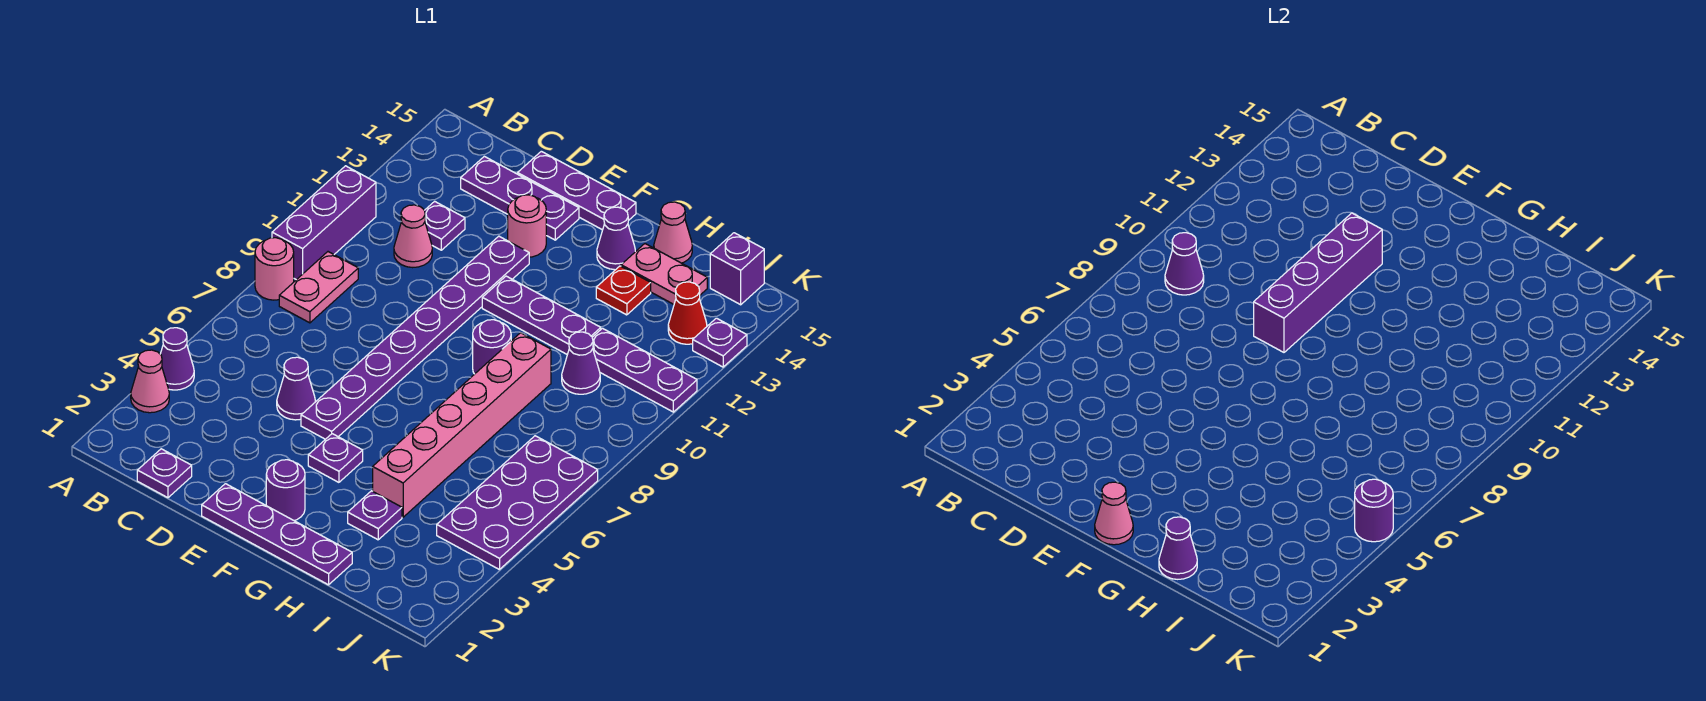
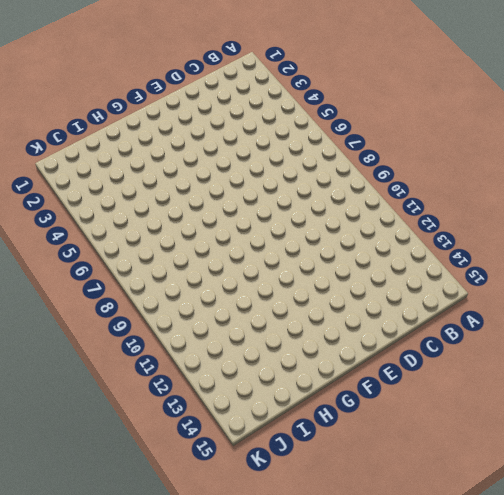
none -> pink cone A3 level 1
none -> purple cone A4 level 1
none -> pink round brick A8 level 1
none -> purple brick A9:A11 level 1

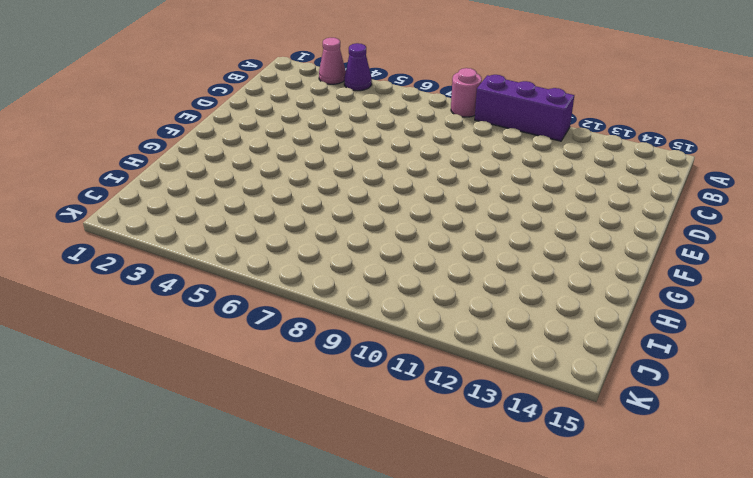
none -> pink plate B8:B9 level 1
none -> purple plate C1 level 1
none -> pink cone C11 level 1
none -> purple plate C12 level 1

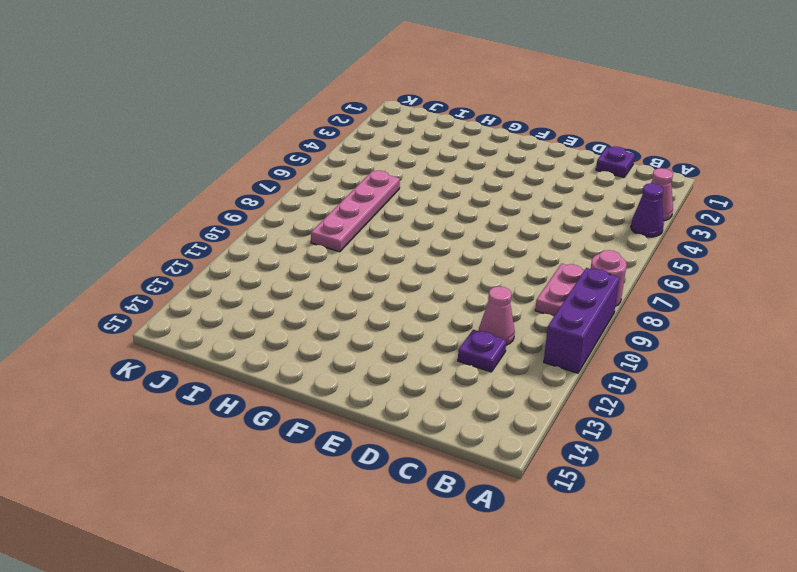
pink plate I6:I9 level 1 -> none
none -> purple plate C14:E14 level 1
none -> purple cone D5 level 1
none -> purple plate D15:F15 level 1
none -> purple plate E1:H1 level 1

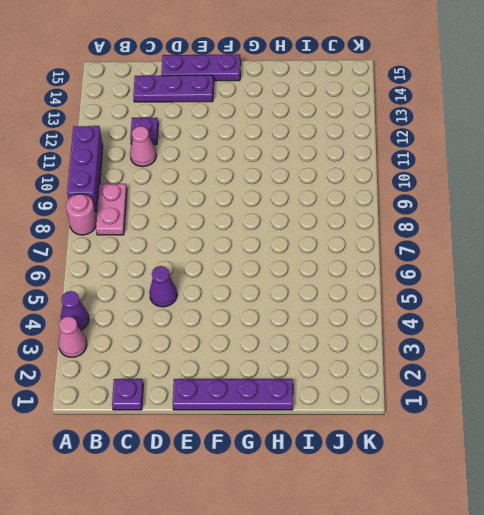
none -> purple plate E5:E12 level 1
none -> pink round brick E13 level 1
none -> purple round brick F2 level 1
none -> purple plate F4 level 1

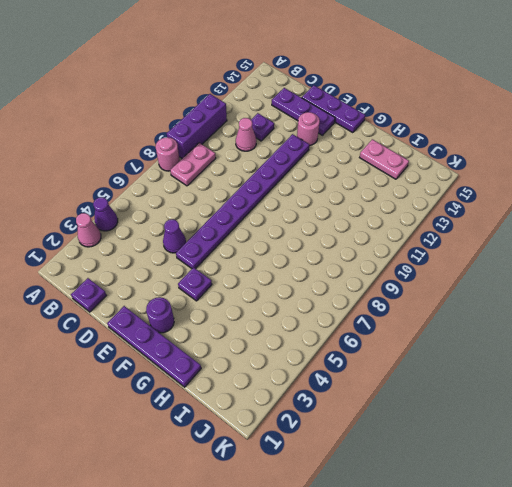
none -> purple plate F11:H11 level 1
none -> purple round brick G9 level 1
none -> purple cone G14 level 1
none -> purple plate H3 level 1

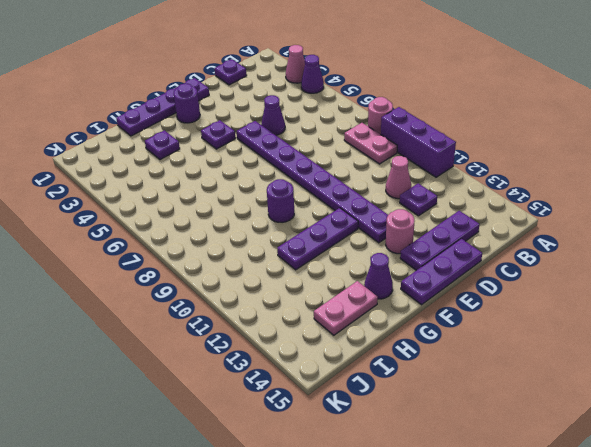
none -> pink brick H4:H9 level 1
none -> red plate H13 level 1
none -> pink cone H15 level 1
none -> purple cone I10 level 1

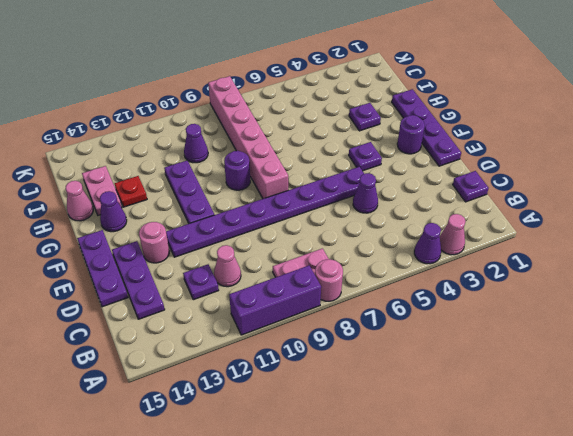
pink brick F8:K8 level 1 -> pink brick H4:H9 level 1
none -> purple plate I11:K11 level 1
none -> purple plate J4:K7 level 1
none -> red cone J13 level 1
none -> purple brick J15 level 1

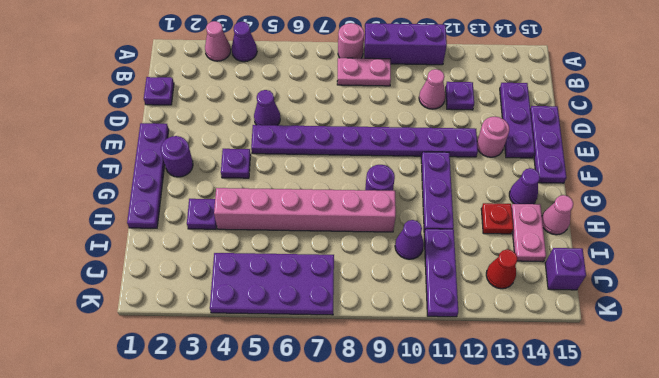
none -> purple plate K13 level 1
none -> purple cone B9 level 2
none -> purple brick E9:E12 level 2
none -> pink cone F1 level 2

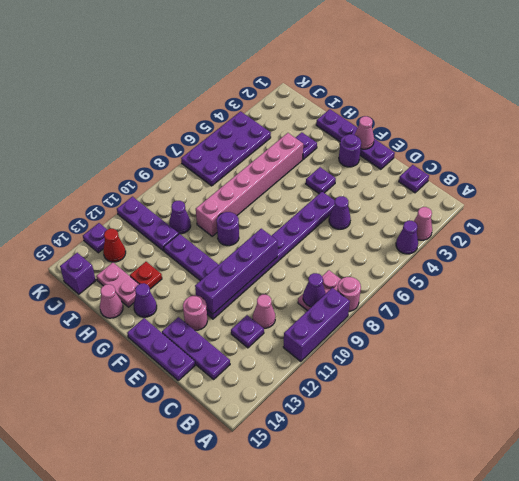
none -> purple cone H1 level 2
none -> purple round brick K5 level 2

